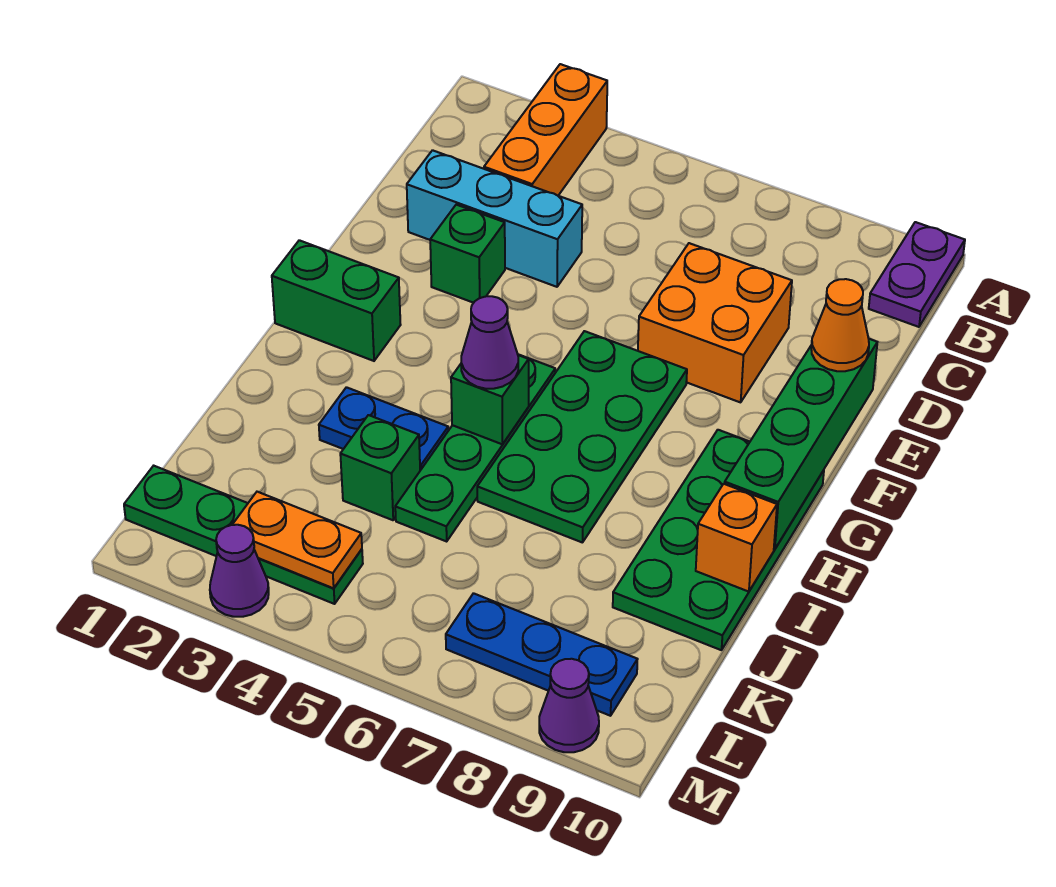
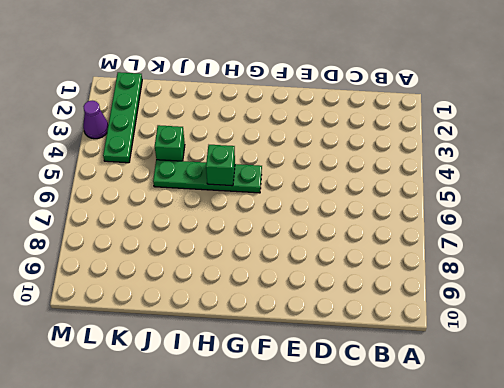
none -> orange brick A3:C3 level 1
none -> purple plate A10:B10 level 1
none -> cyan brick D2:D4 level 1

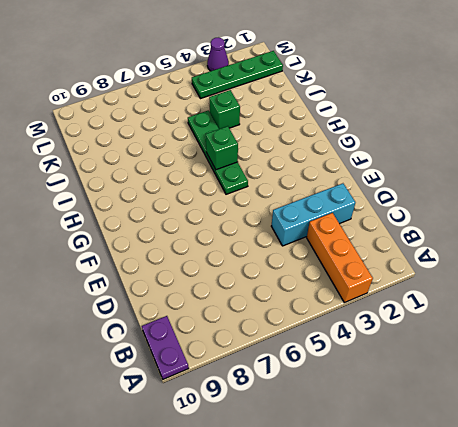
none -> orange brick D7:E8 level 1
none -> green brick E3 level 1
none -> green plate F6:I7 level 1

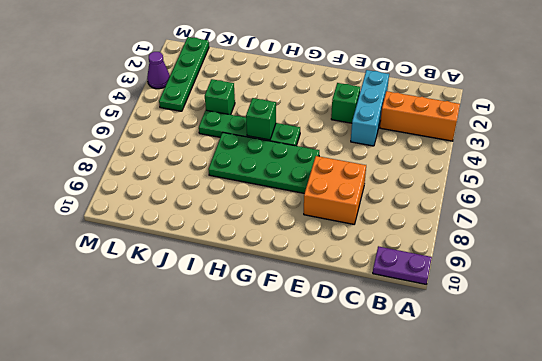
none -> green brick G1:G2 level 1
none -> green plate G9:J10 level 1
none -> blue plate I3:I4 level 1

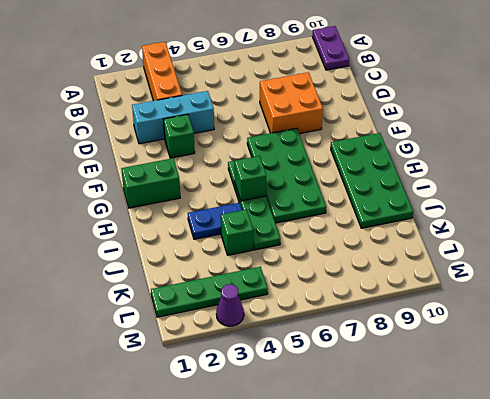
none -> blue plate L7:L9 level 1
none -> purple cone M9 level 1
none -> green brick E10:H10 level 2

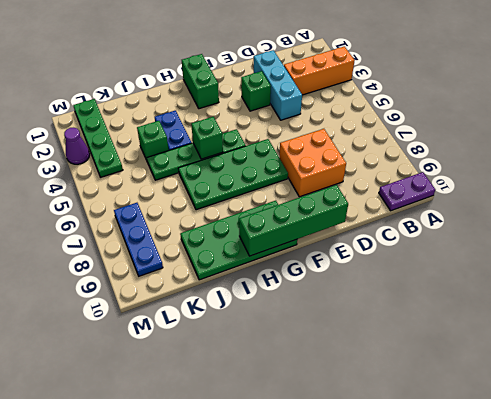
none -> purple cone M9 level 1
none -> orange brick I10 level 2
none -> orange plate L3:L4 level 2

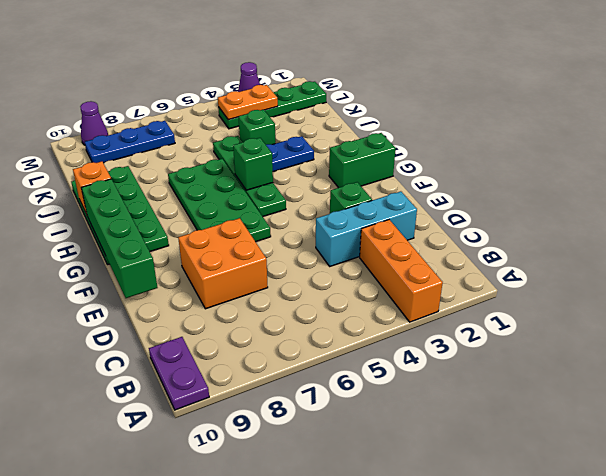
none -> orange cone E10 level 3
none -> purple cone H5 level 3

